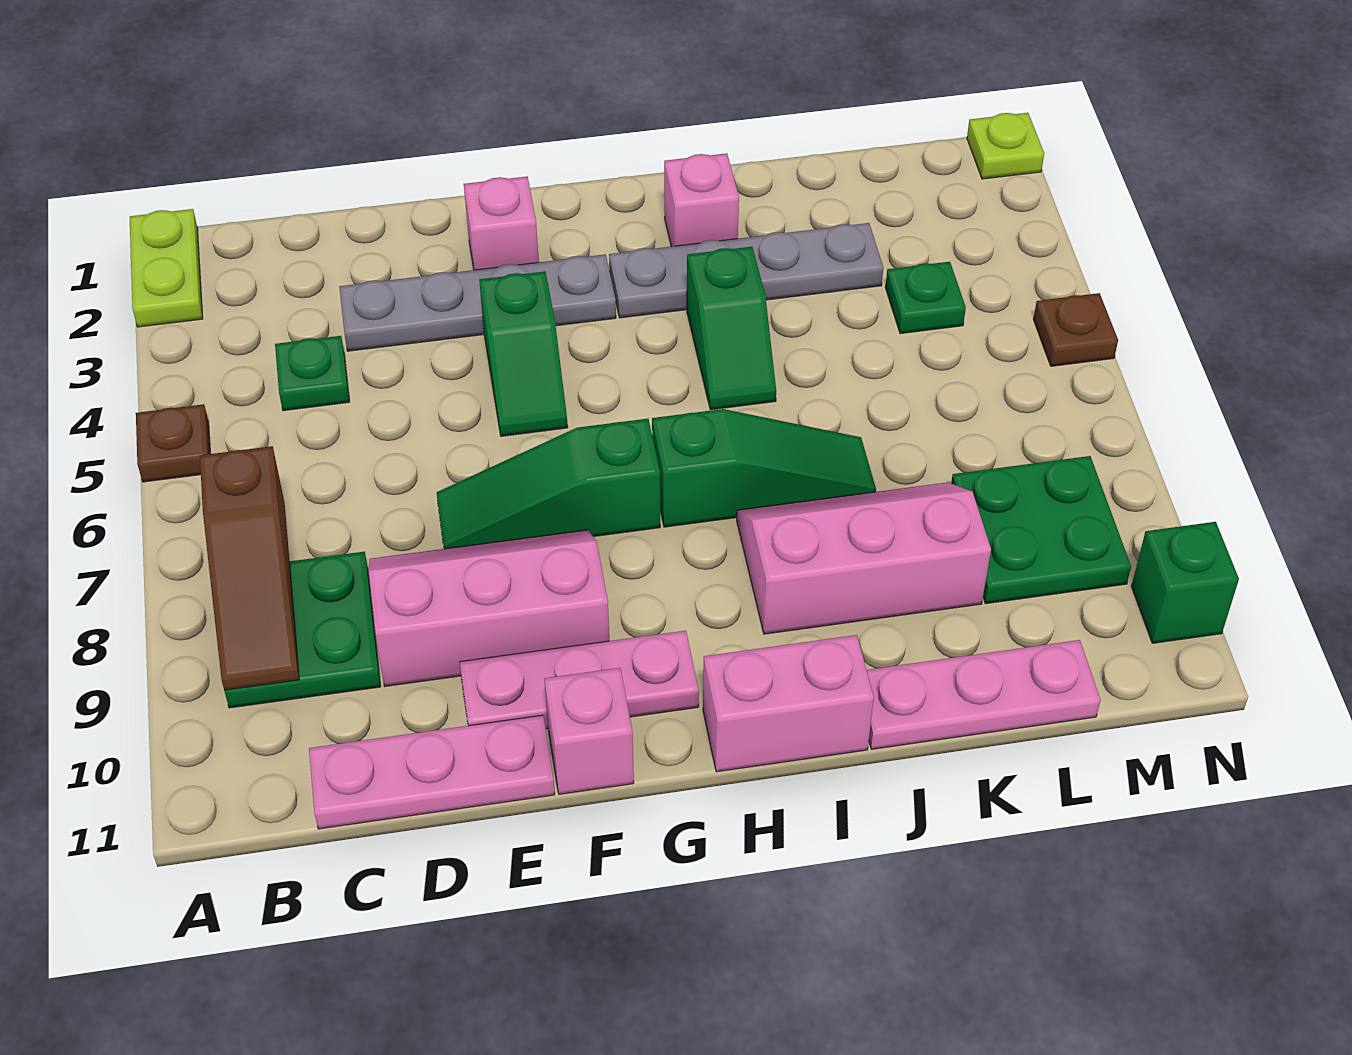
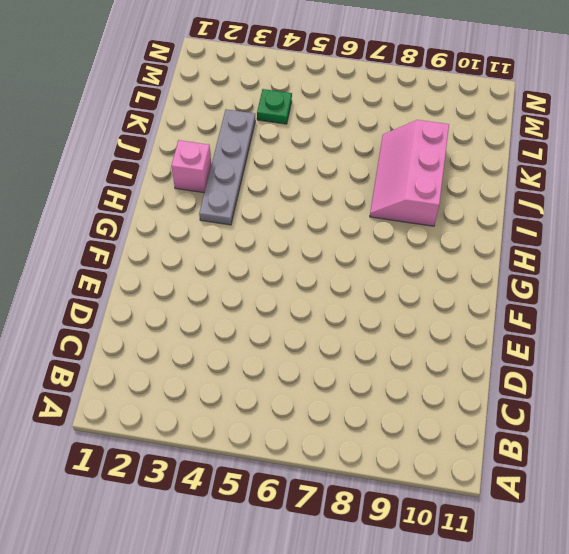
none -> lime plate A1:A2 level 1
none -> brown plate A5 level 1
none -> green plate B8:C9 level 1

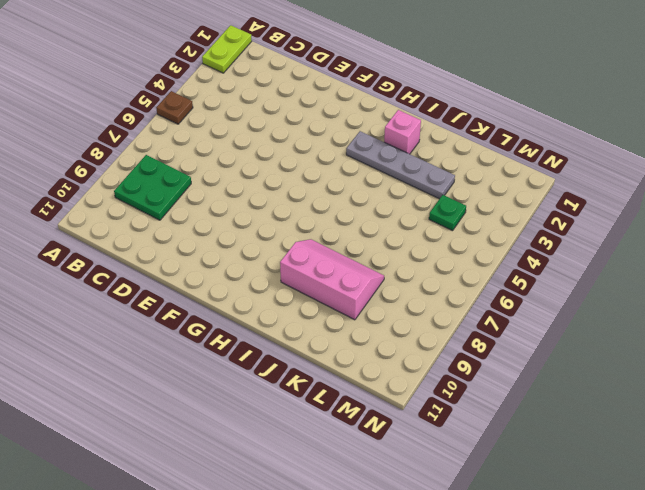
none -> green plate C4 level 1
none -> pink plate C11:E11 level 1
none -> grey plate D3:G3 level 1

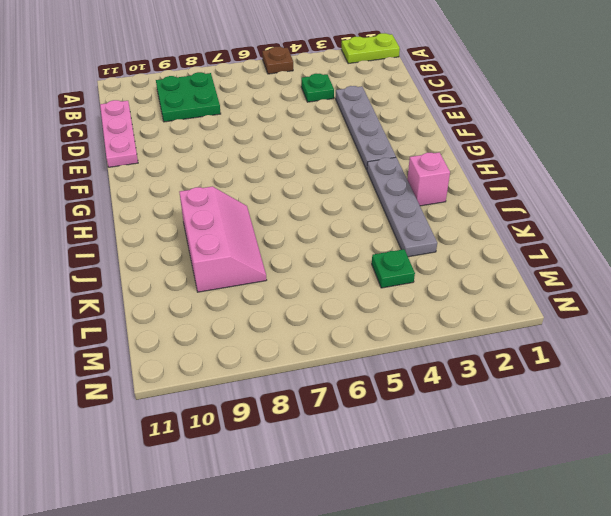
none -> pink slope D8:F9 level 1 top 9
none -> green slope E7:G7 level 1 top G
none -> pink plate E10:G10 level 1

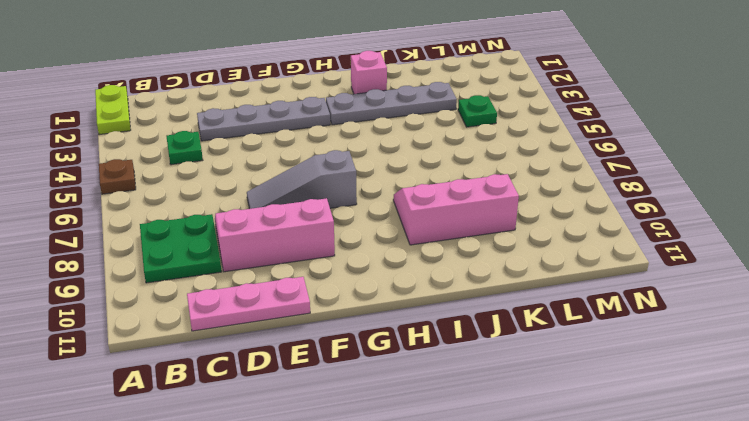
grey slope E7:G7 level 1 top G -> green slope E7:G7 level 1 top G
none -> pink plate E10:G10 level 1
none -> pink brick F2 level 1
none -> green slope F4:F5 level 1 top 4

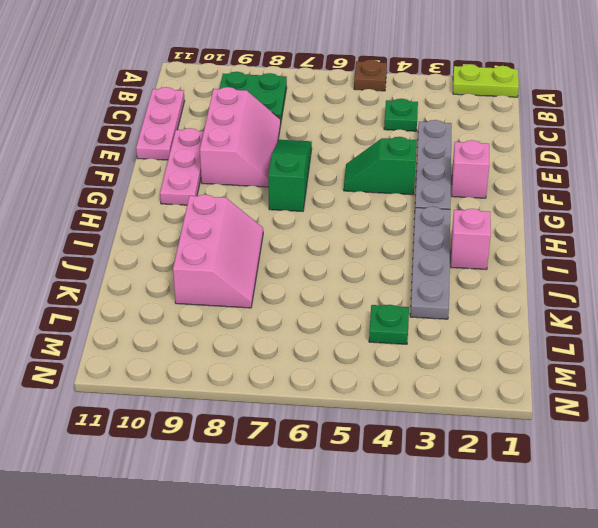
none -> pink brick F11 level 1
none -> green slope H7:J7 level 1 top H
none -> pink brick H11:I11 level 1

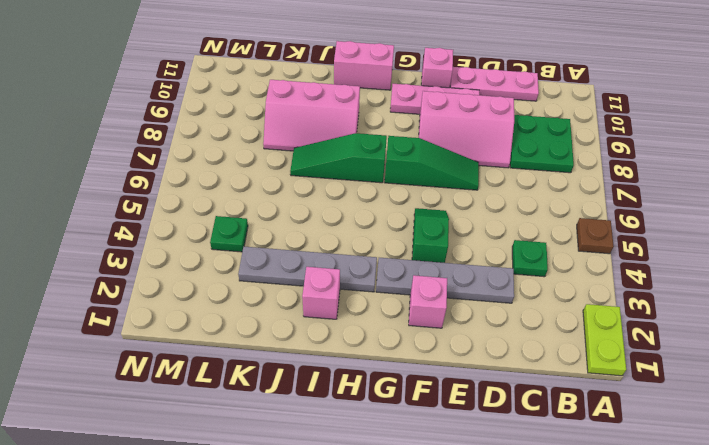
none -> green slope I4:I5 level 1 top 4
none -> pink plate J11:L11 level 1
none -> green plate L8:M9 level 1

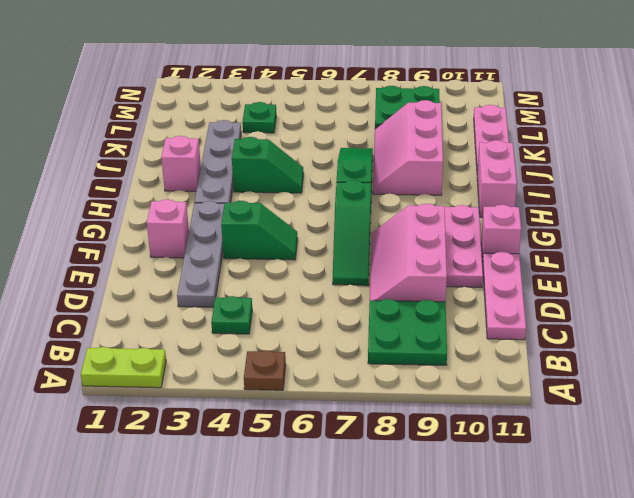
none -> lime plate N1 level 1
none -> brown plate N5 level 1
none -> green brick N10 level 1

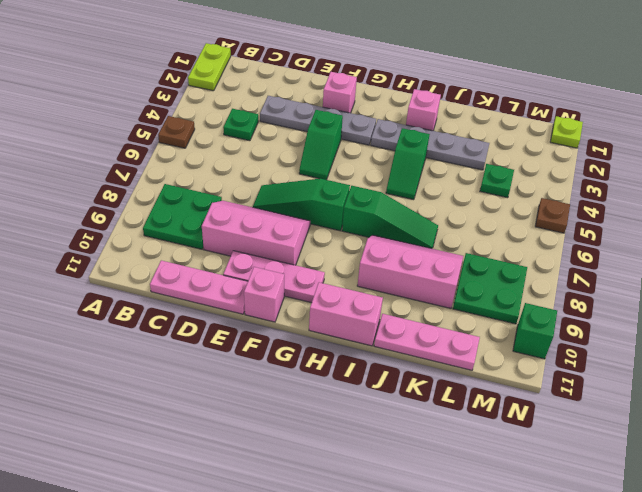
none -> brown slope B7:B9 level 2 top 7

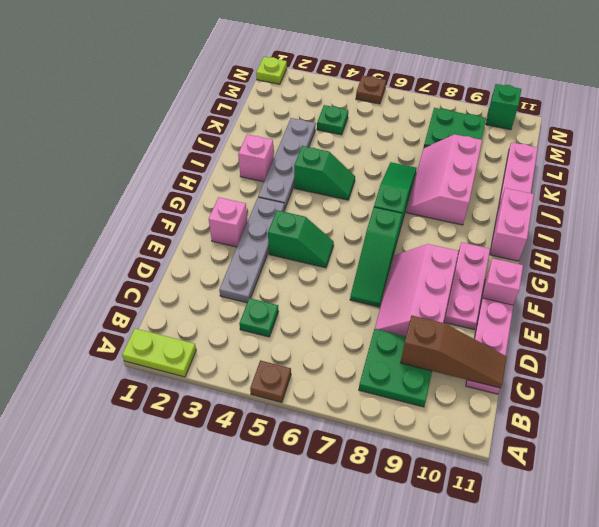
brown slope C9:C11 level 2 top 9 -> brown slope B7:B9 level 2 top 7

